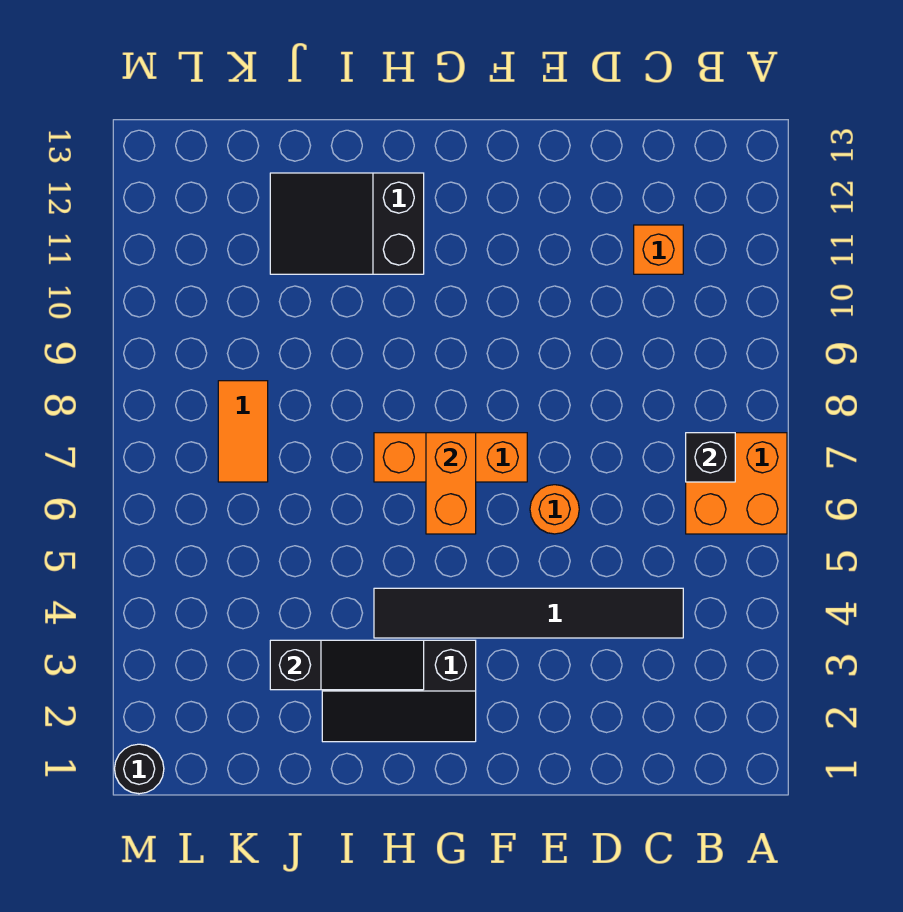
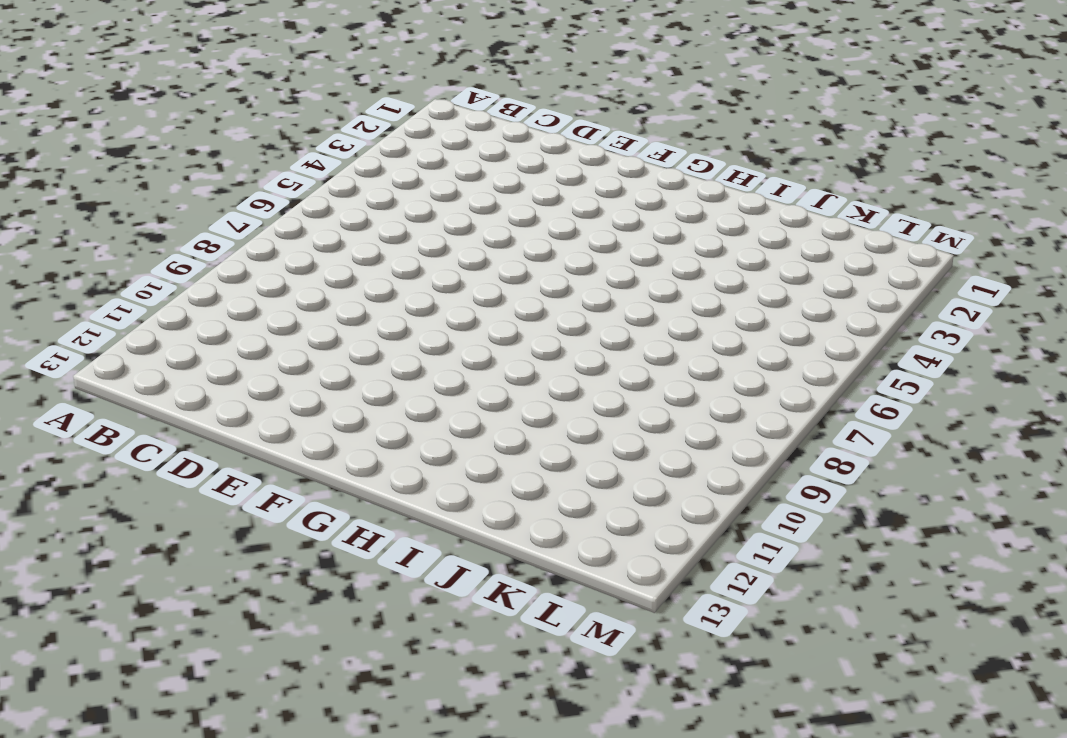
none -> orange brick A6:B7 level 1
none -> black tile C4:H4 level 1
none -> orange brick C11 level 1

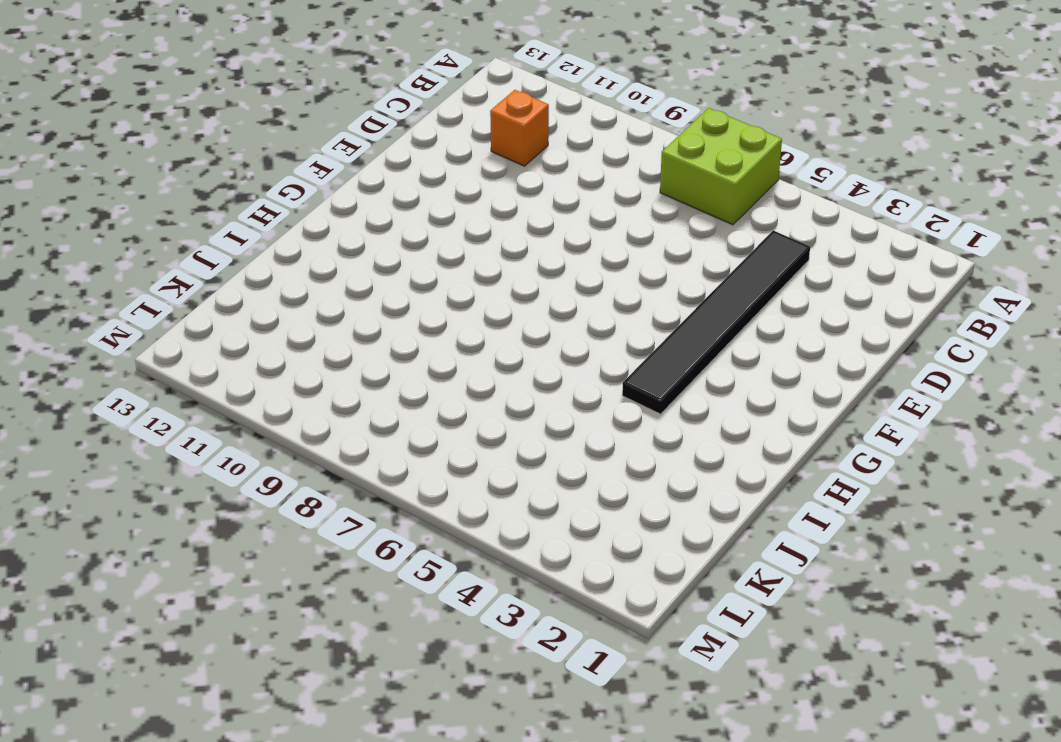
lime brick A6:B7 level 1 -> orange brick A6:B7 level 1
none -> orange round brick E6 level 1
none -> orange brick F7:H7 level 1
none -> black slope G2:I3 level 1 top 3

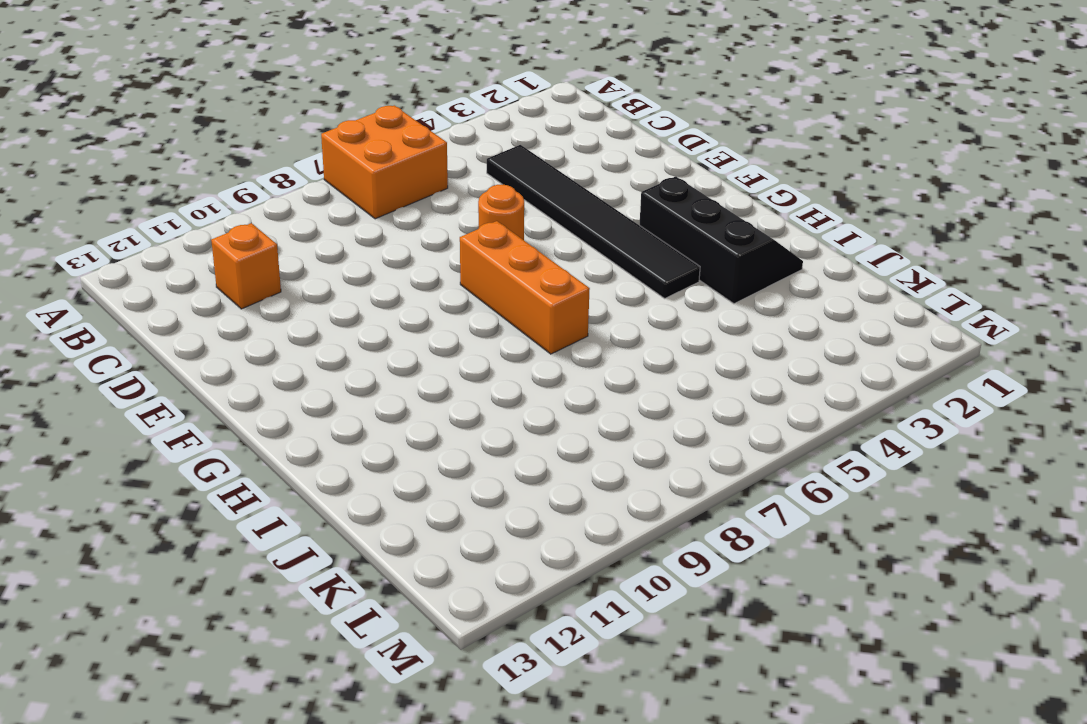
none -> black slope H11:J12 level 1 top H
none -> orange tile K7:K8 level 1
none -> black round brick M1 level 1

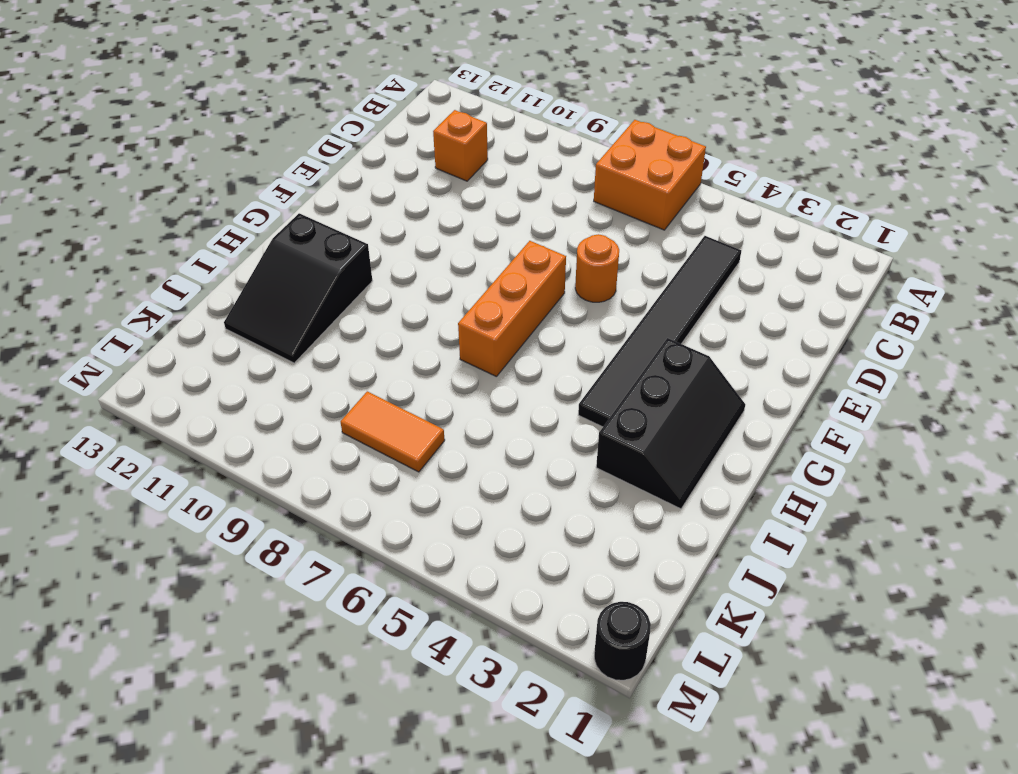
none -> black brick B7 level 2
none -> orange brick G6:G7 level 2
none -> black slope H3:J3 level 2 top J

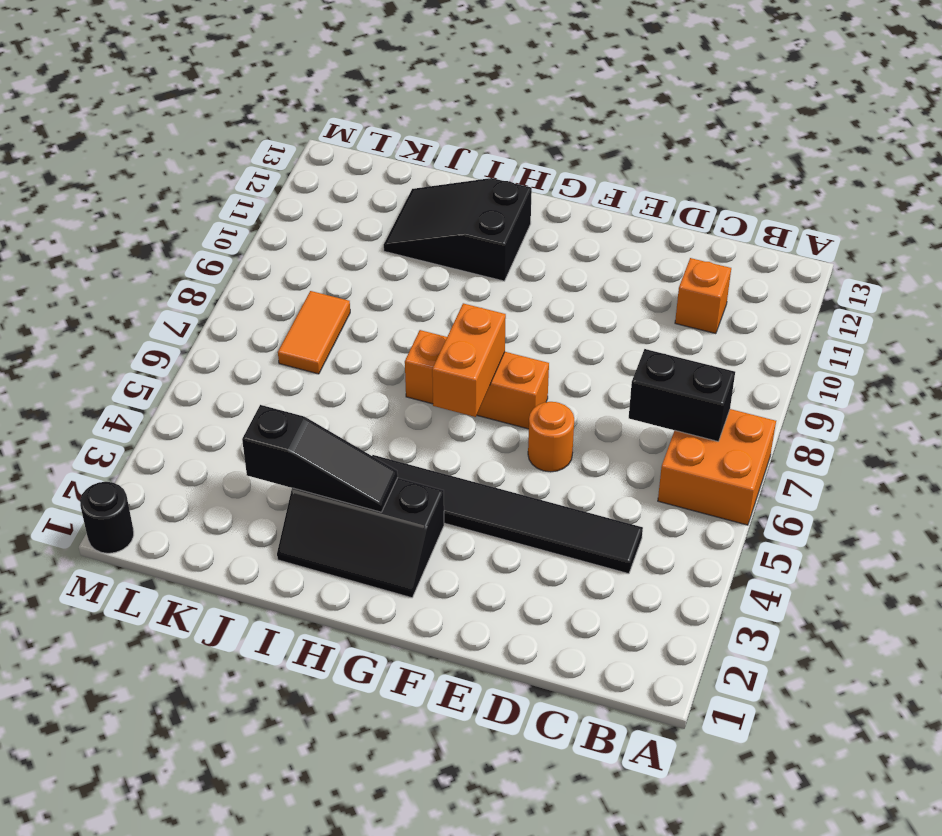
black brick B7:C7 level 2 -> black brick B7 level 2

